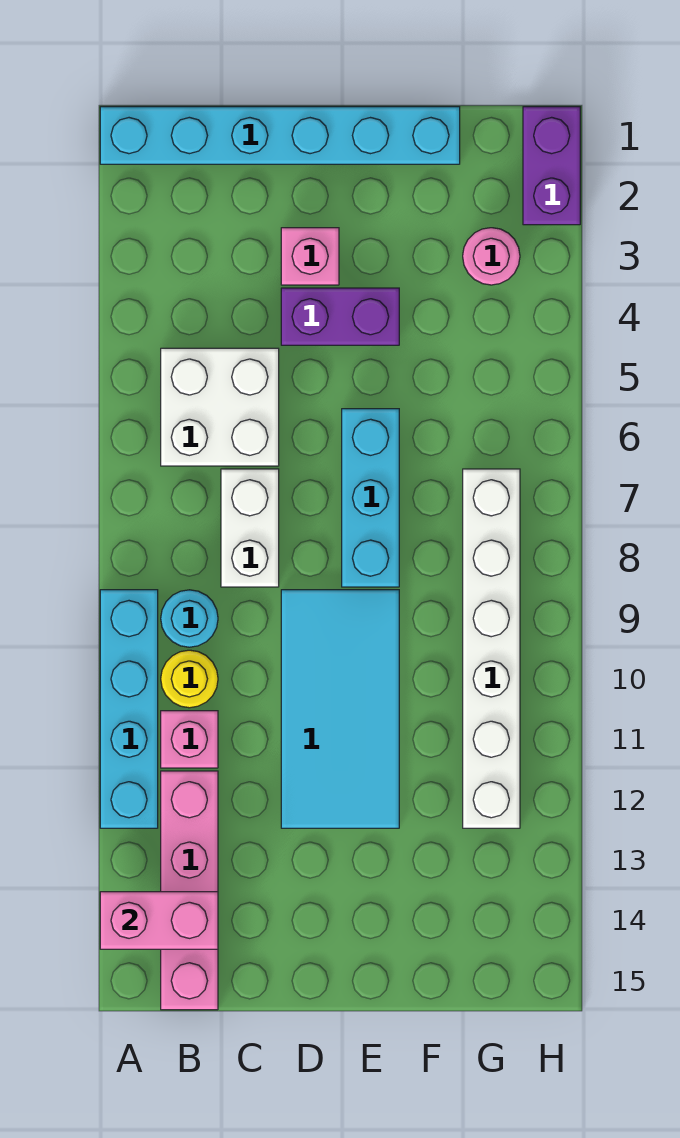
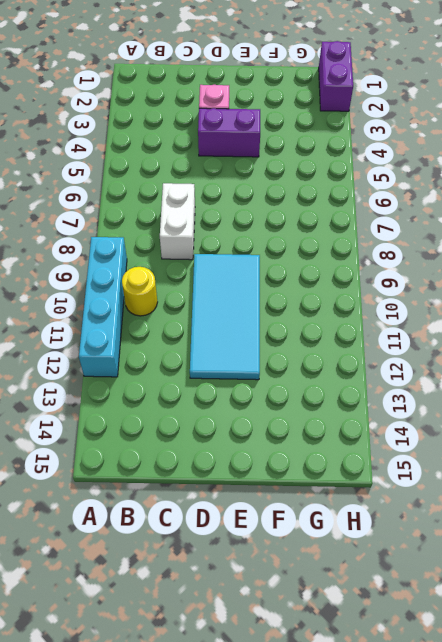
none -> cyan brick A1:F1 level 1
none -> white brick B5:C6 level 1
none -> cyan round brick B9 level 1

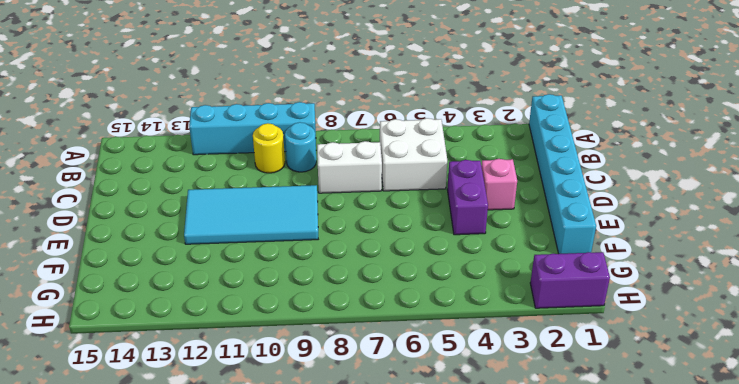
none -> pink brick B11 level 1
none -> pink brick B12:B15 level 1
none -> cyan brick E6:E8 level 1

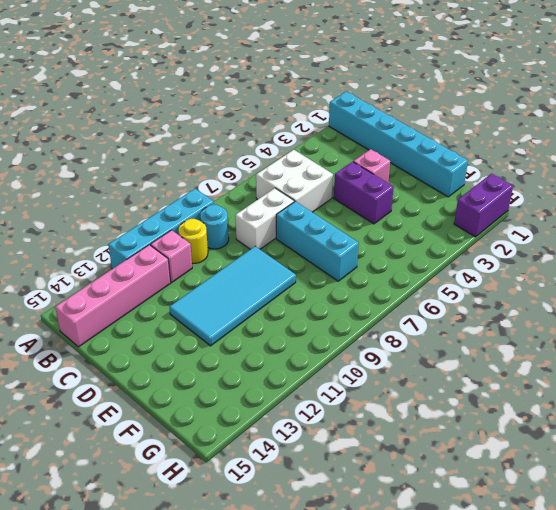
cyan brick D7:F7 level 1 -> cyan brick E6:E8 level 1
none -> pink round brick G3 level 1
none -> white brick G7:G12 level 1
none -> pink brick A14:B14 level 2

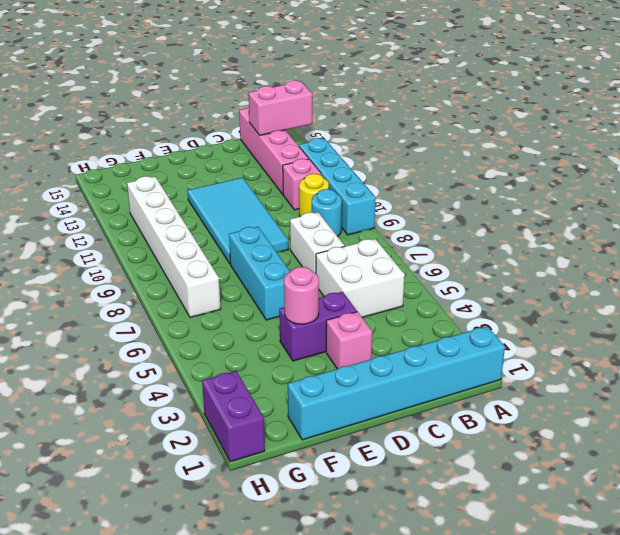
pink round brick E4 level 2 -> pink round brick G3 level 1

